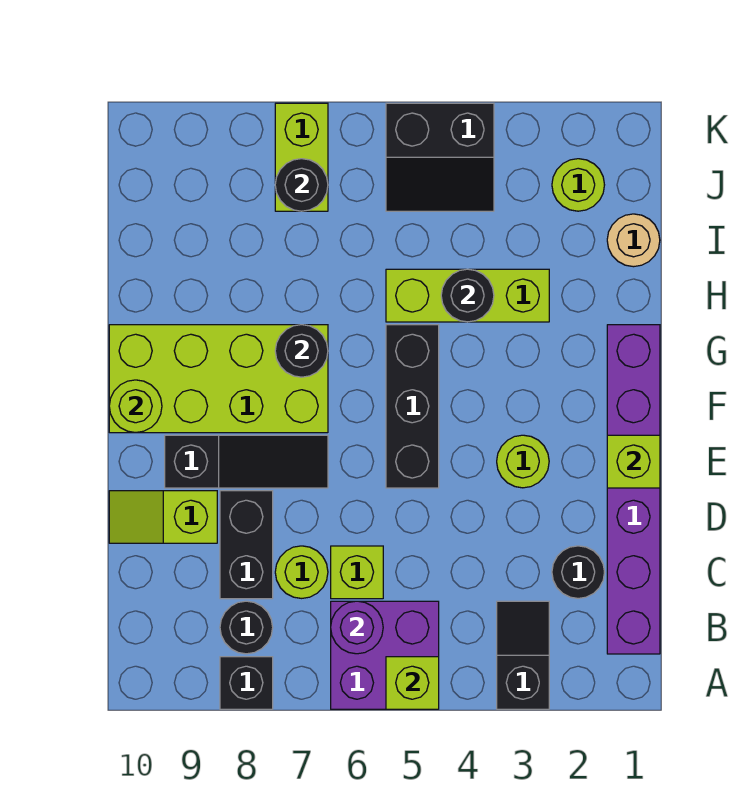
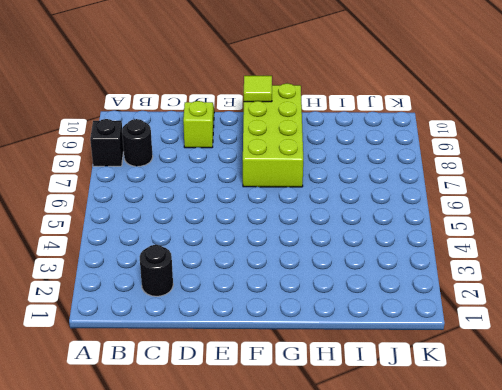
lime tile F10 level 2 -> lime round brick F10 level 2
none -> black slope A3:B3 level 1 top A
none -> purple brick A5:B6 level 1
none -> purple brick B1:G1 level 1

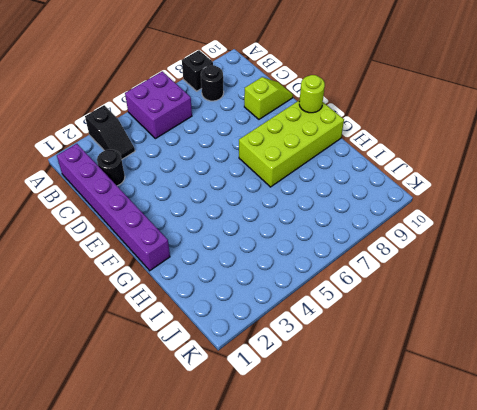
none -> lime brick C6 level 1
none -> lime round brick C7 level 1
none -> black brick C8:D8 level 1

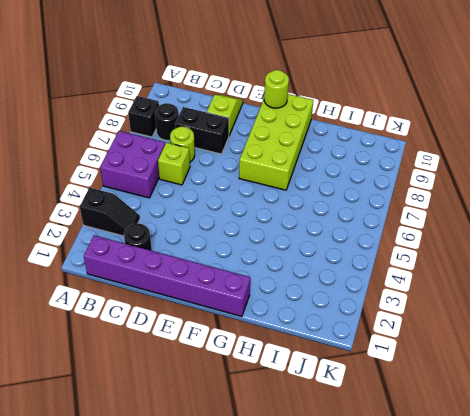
none -> lime round brick E3 level 1
none -> black brick E5:G5 level 1
none -> black slope E7:E9 level 1 top 9

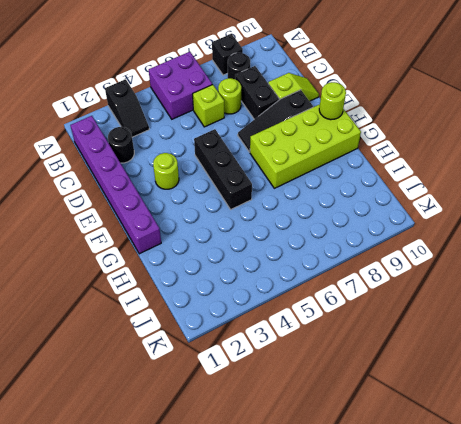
none -> lime brick H3:H5 level 1
none -> tan round brick I1 level 1
none -> lime round brick J2 level 1

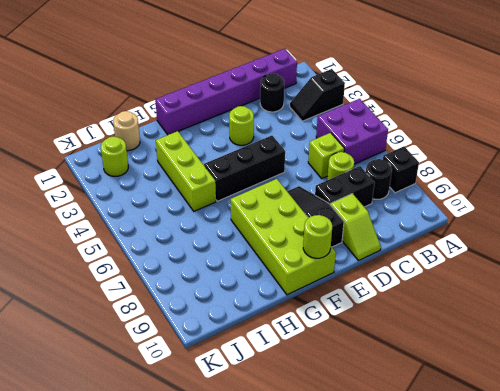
none -> black slope J4:K5 level 1 top K
none -> lime brick J7:K7 level 1
none -> lime brick A5 level 2

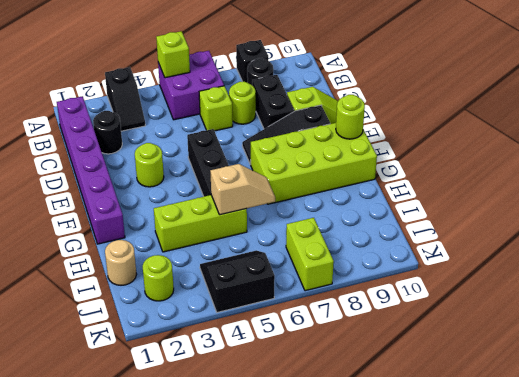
tan slope H5:H6 level 2 top 5 -> none
none -> purple round brick B6 level 2
none -> lime brick E1 level 2
none -> black round brick G7 level 2

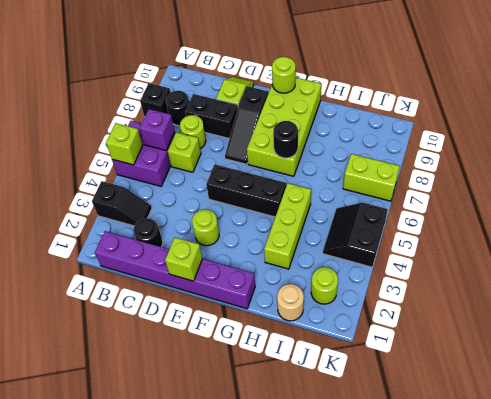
purple brick B6 level 2 -> purple round brick B6 level 2
none -> black round brick H4 level 2
none -> black round brick J7 level 2

